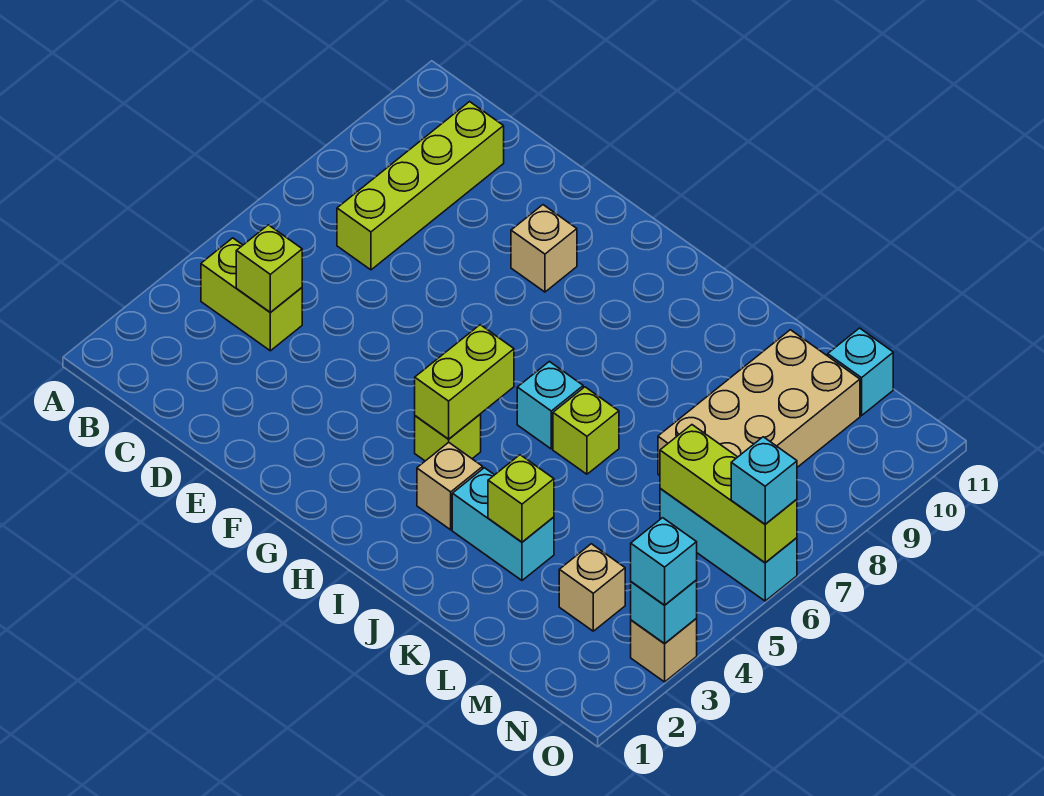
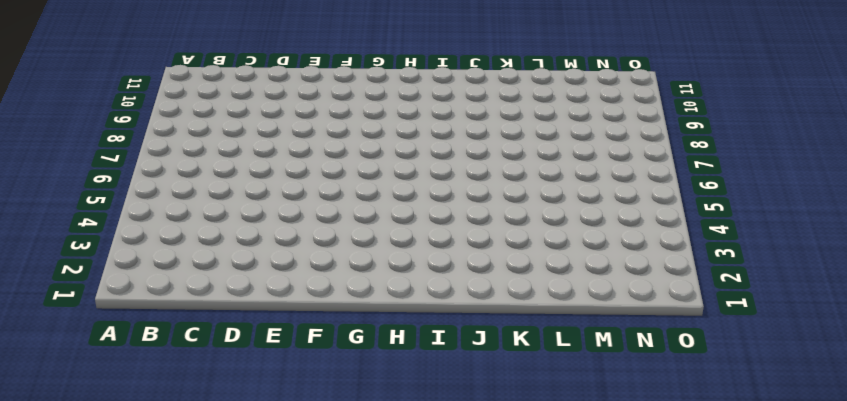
none -> lime brick B4:C4 level 1
none -> lime brick C7:C10 level 1
none -> tan brick F9 level 1

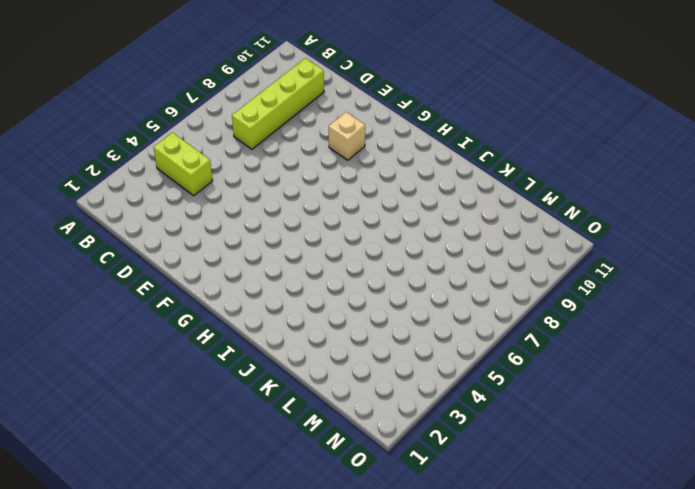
none -> lime brick H4 level 1
none -> tan brick I3 level 1
none -> cyan brick I6 level 1

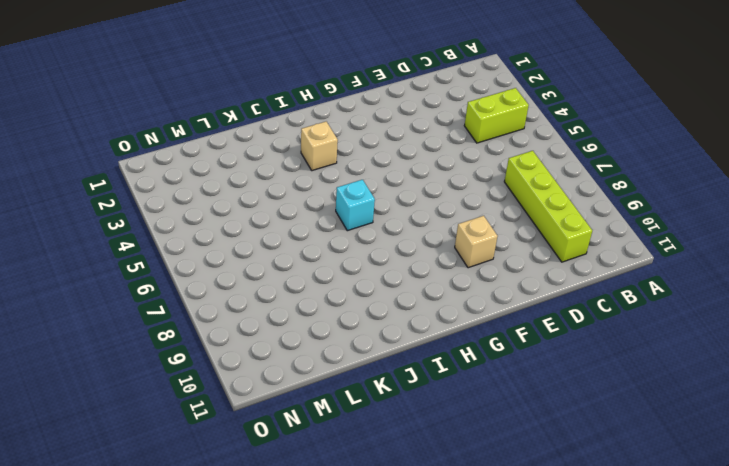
none -> lime brick H4 level 1
none -> cyan brick J3:K3 level 1
none -> lime brick J6 level 1

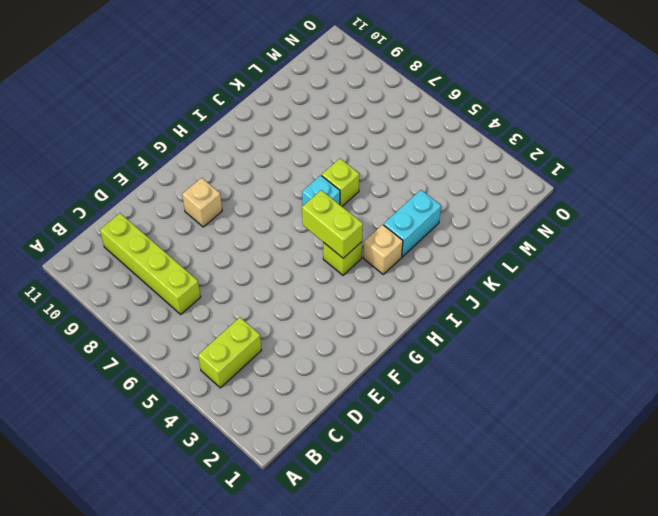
none -> tan brick L7:M10 level 1
none -> tan brick M3 level 1
none -> cyan brick M6:O6 level 1

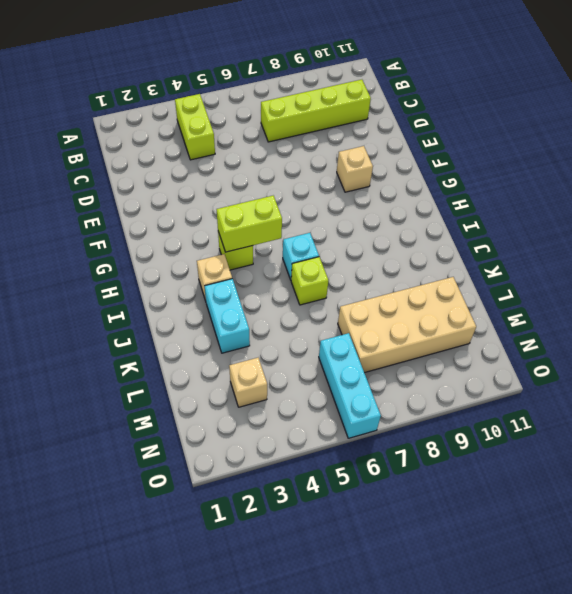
none -> cyan brick M11 level 1
none -> tan brick O3 level 1
none -> lime brick C4 level 2

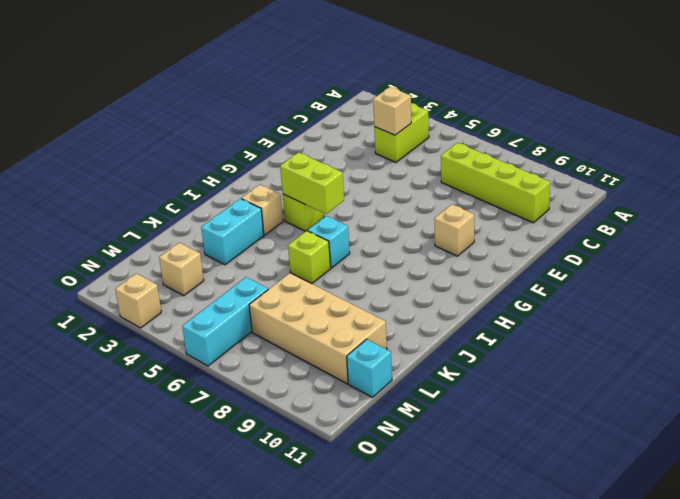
tan brick C4 level 2 -> lime brick C4 level 2
none -> lime brick K3 level 2
none -> lime brick M6:O6 level 2
none -> cyan brick O3 level 2

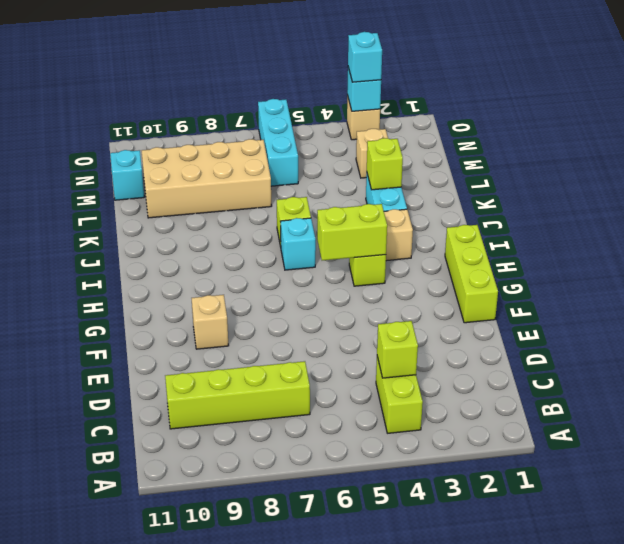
lime brick F1:H1 level 1 -> lime brick M6:O6 level 2
none -> cyan brick O6 level 3

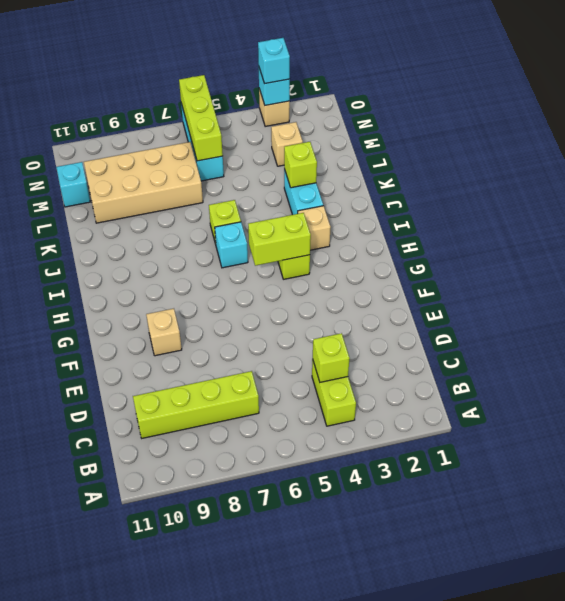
none -> cyan brick O6 level 3

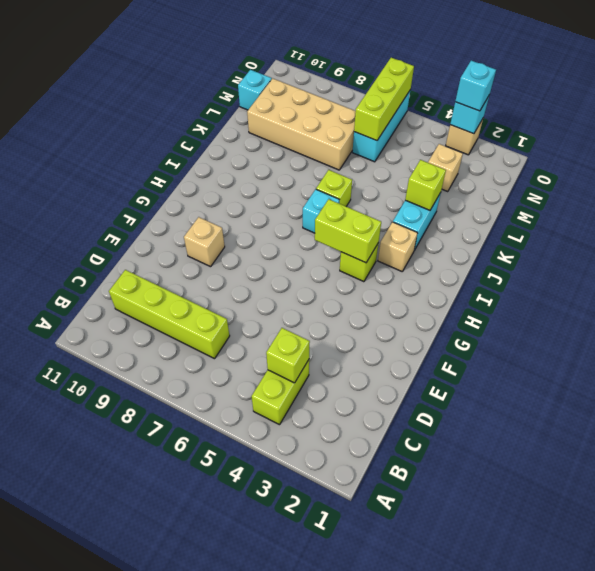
none -> cyan brick O6 level 3

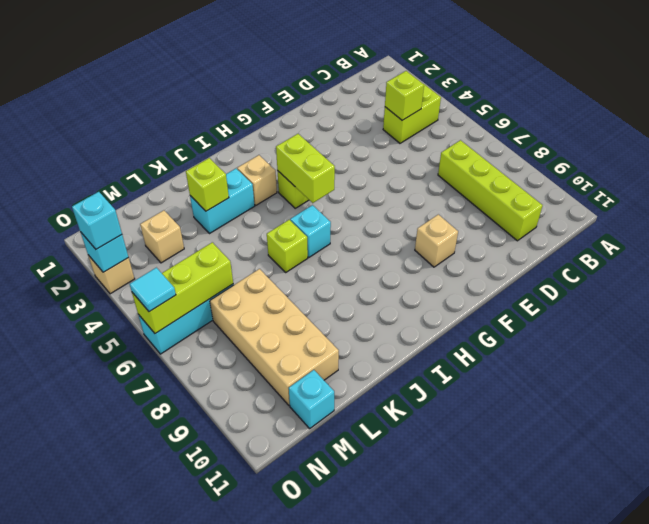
cyan tile O6 level 3 -> cyan brick O6 level 3

